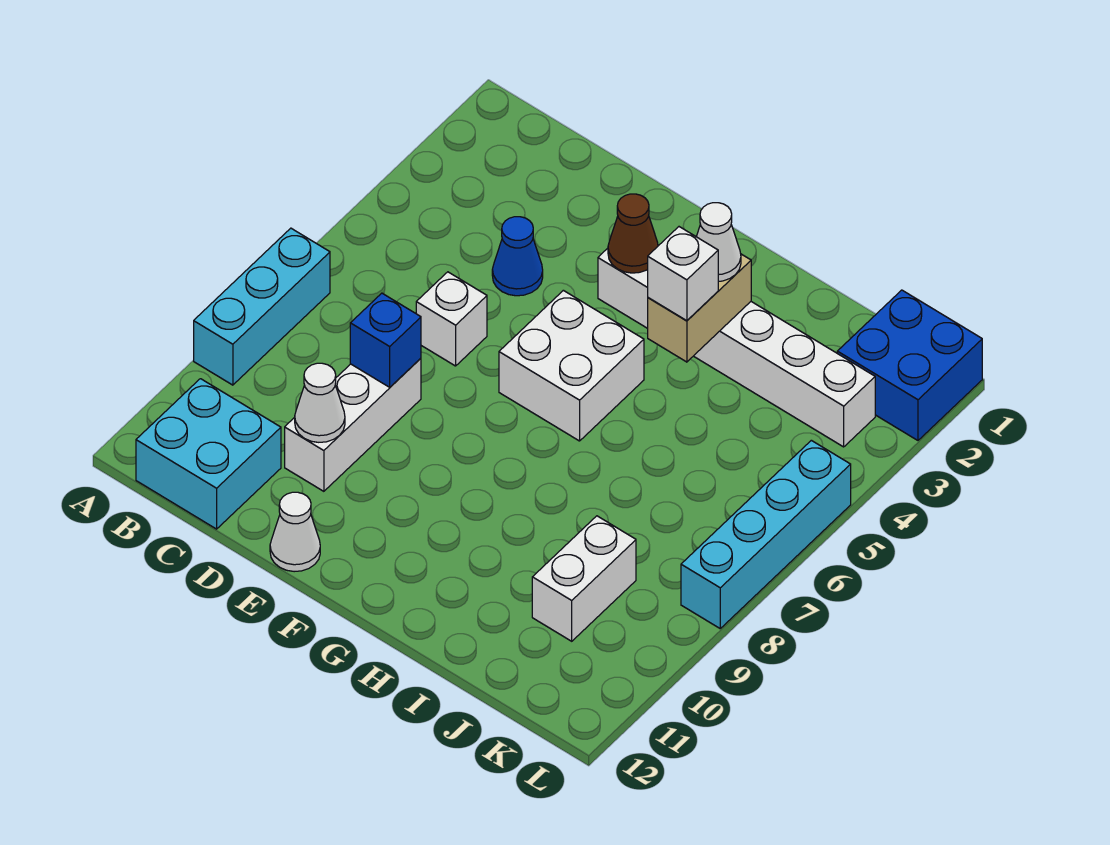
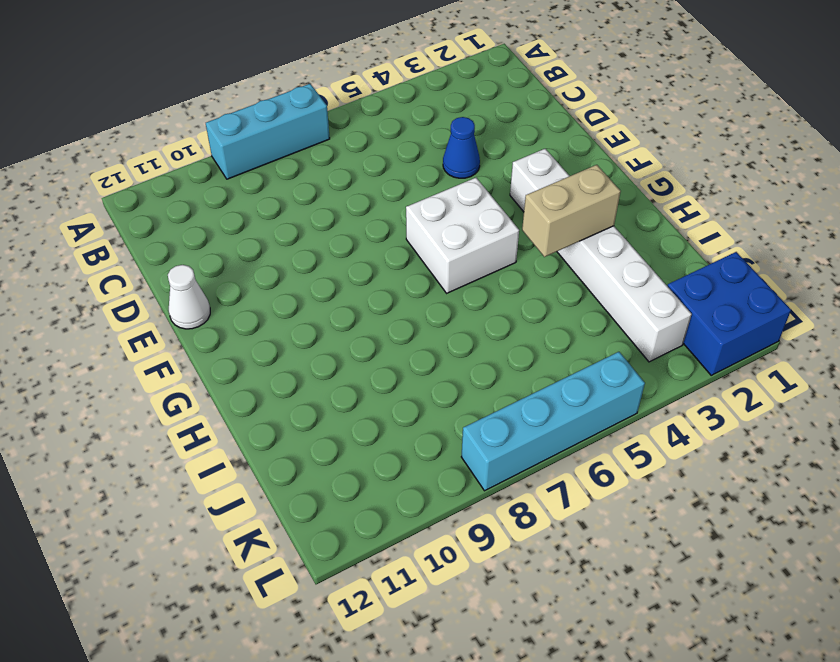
none -> cyan brick B11:C12 level 1
none -> white brick D6 level 1
none -> white brick D8:D10 level 1

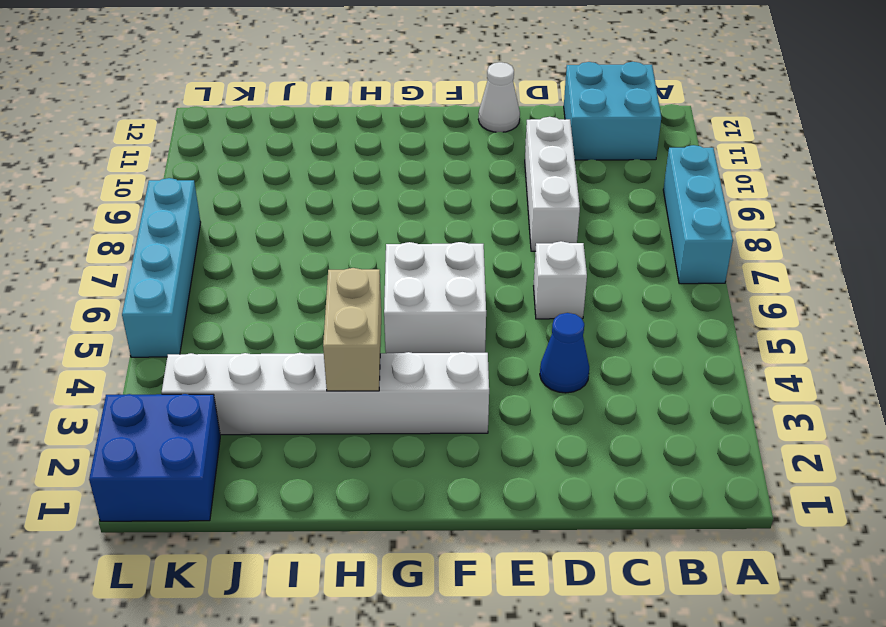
none -> white brick J9:J10 level 1
none -> blue brick D8 level 2
none -> white cone D10 level 2

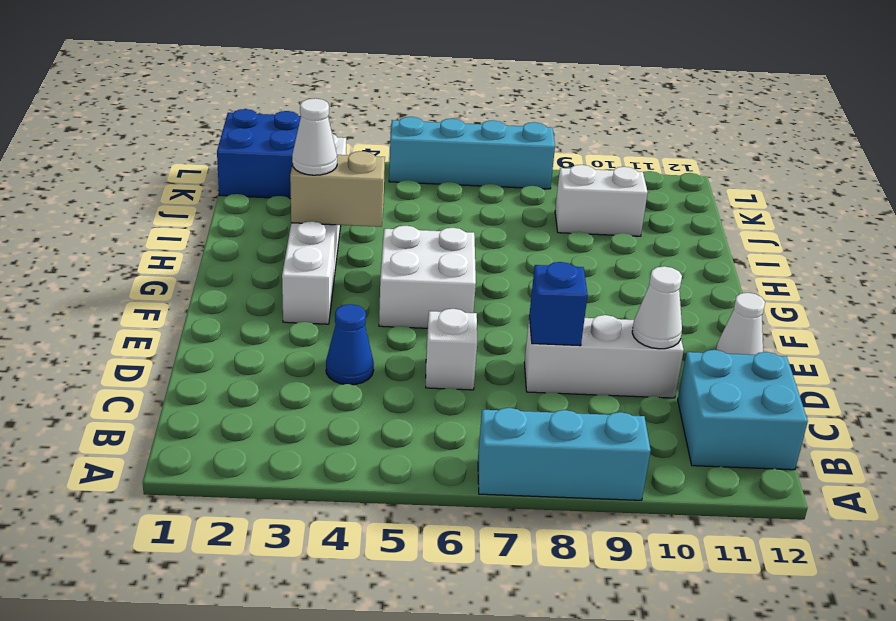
none -> brown cone F3 level 2
none -> white brick H4 level 3

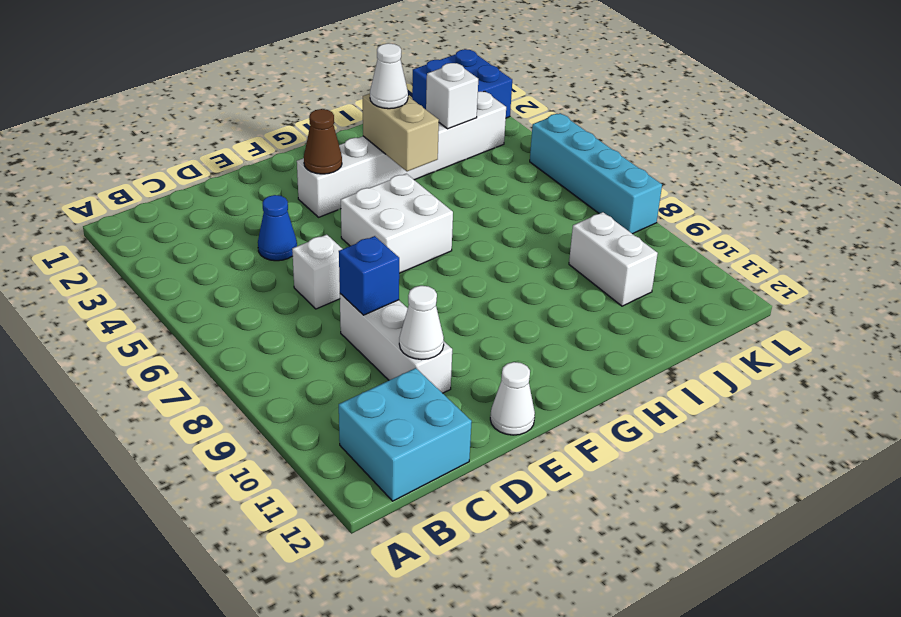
white brick J3 level 2 -> white brick H4 level 3
none -> cyan brick A7:A9 level 1

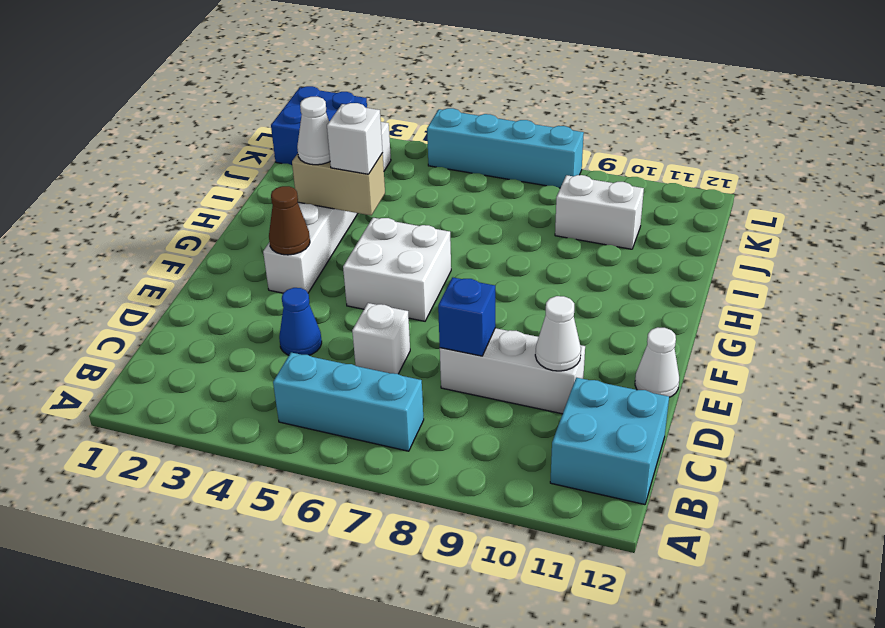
cyan brick B5:B7 level 1 -> cyan brick A7:A9 level 1

